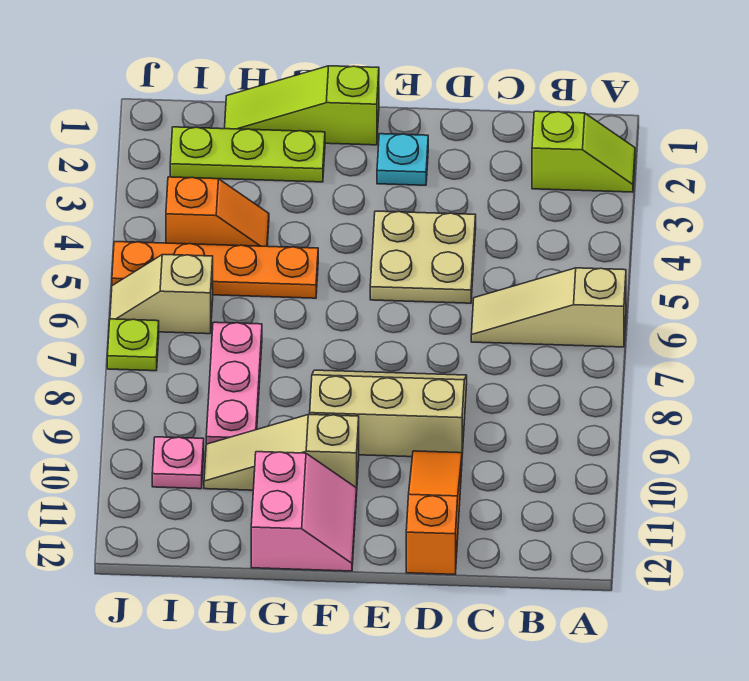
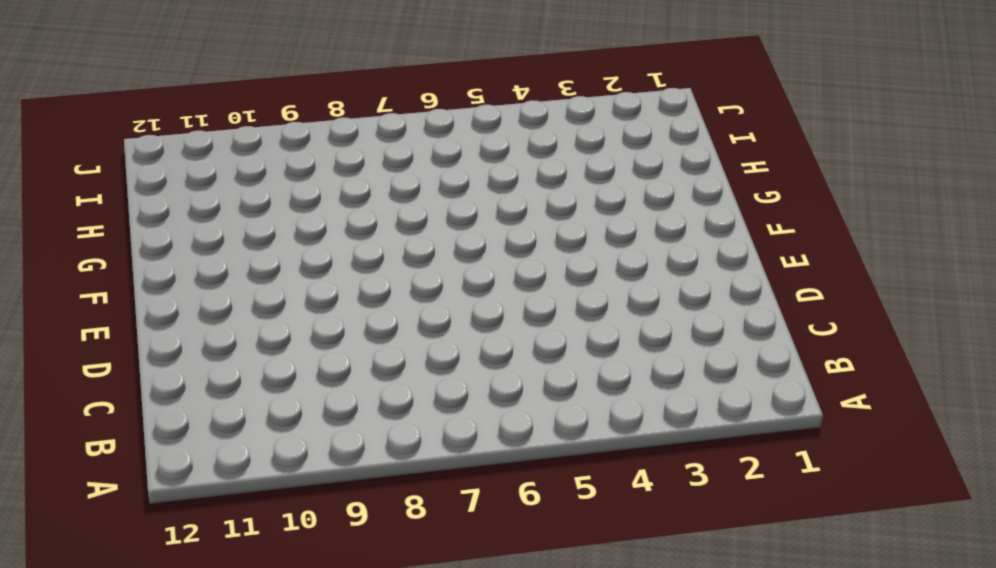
none -> lime slope A2:B2 level 1 top B
none -> tan slope A6:C6 level 1 top A
none -> tan plate D4:E5 level 1

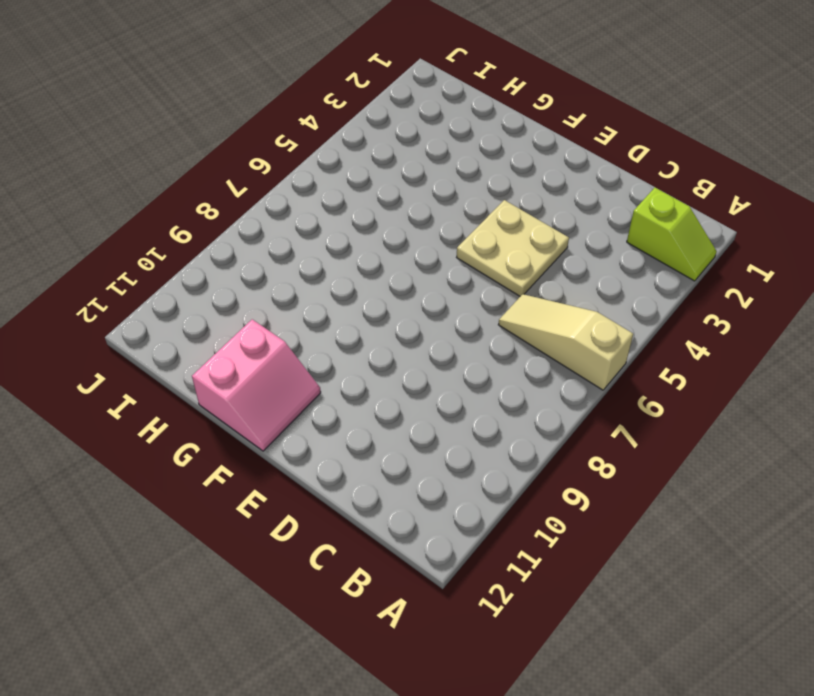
none -> tan slope D8:F9 level 1 top 9
none -> orange slope D10:D12 level 1 top 12
none -> cyan plate E2 level 1

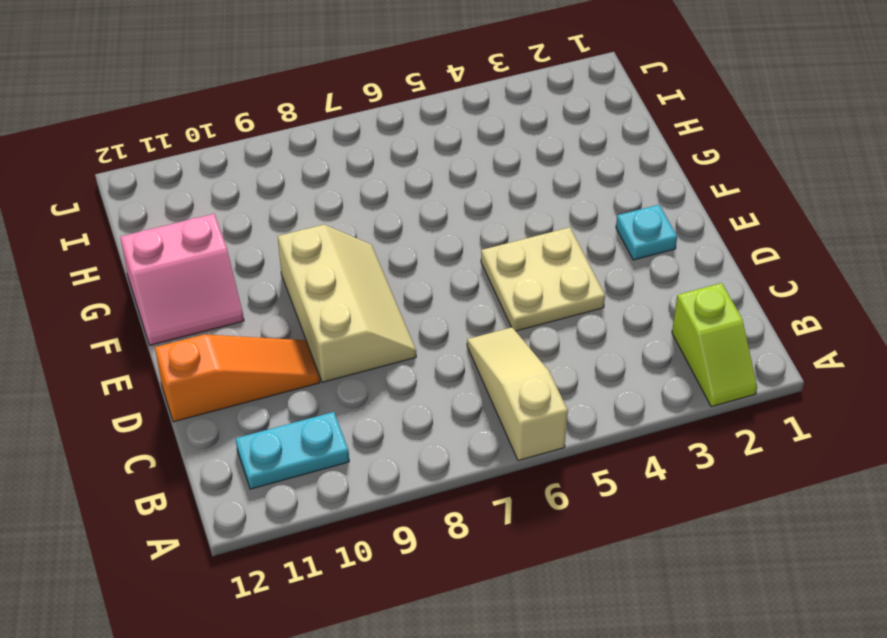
cyan plate B10:B11 level 1 -> none
none -> lime slope F1:H1 level 1 top F
none -> tan slope F10:H10 level 1 top F
none -> lime plate G2:I2 level 1

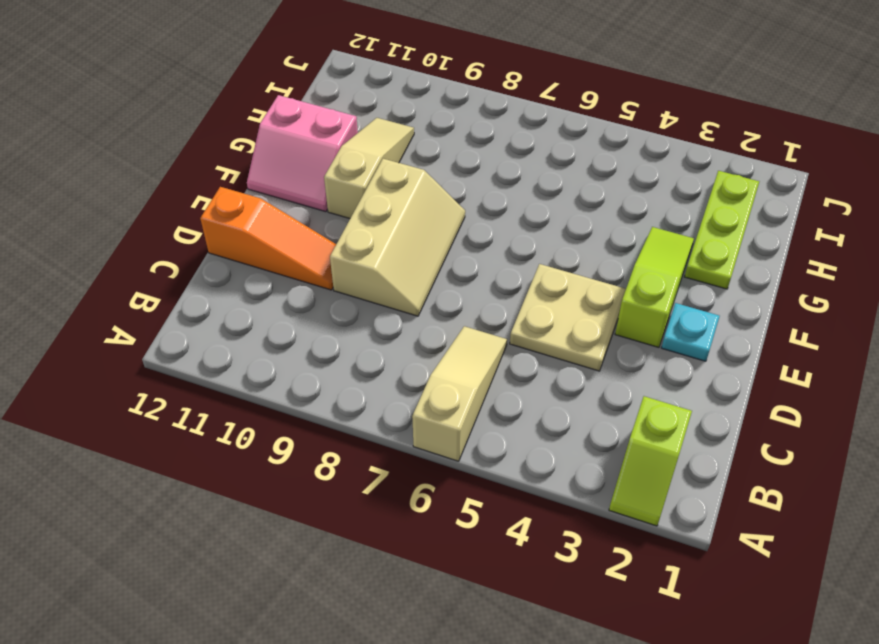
lime slope E3:G3 level 1 top E -> lime slope F1:H1 level 1 top F
none -> orange plate G5:J5 level 1
none -> orange slope H4:I4 level 1 top I
none -> pink plate H7:H9 level 1

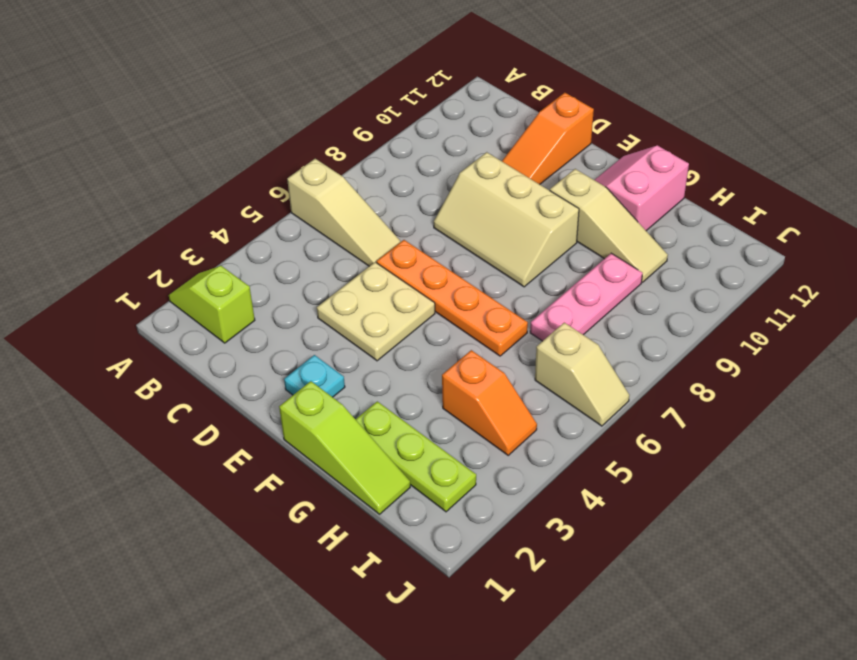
orange plate D6:G6 level 1 -> orange plate G5:J5 level 1
orange slope H4:I4 level 1 top H -> orange slope H4:I4 level 1 top I
none -> pink plate I10 level 1
none -> lime plate J7 level 1

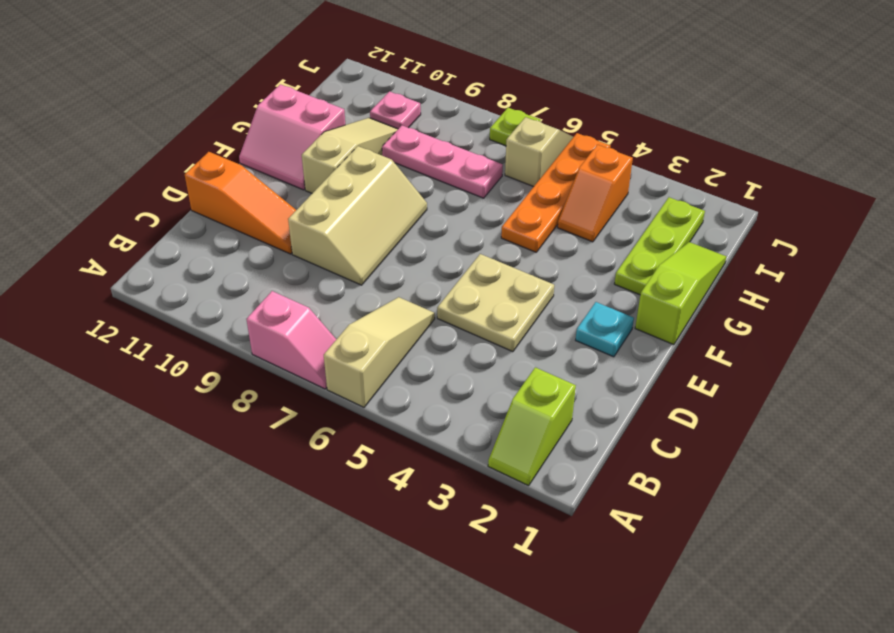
pink slope A7:A8 level 1 top 8 -> none

